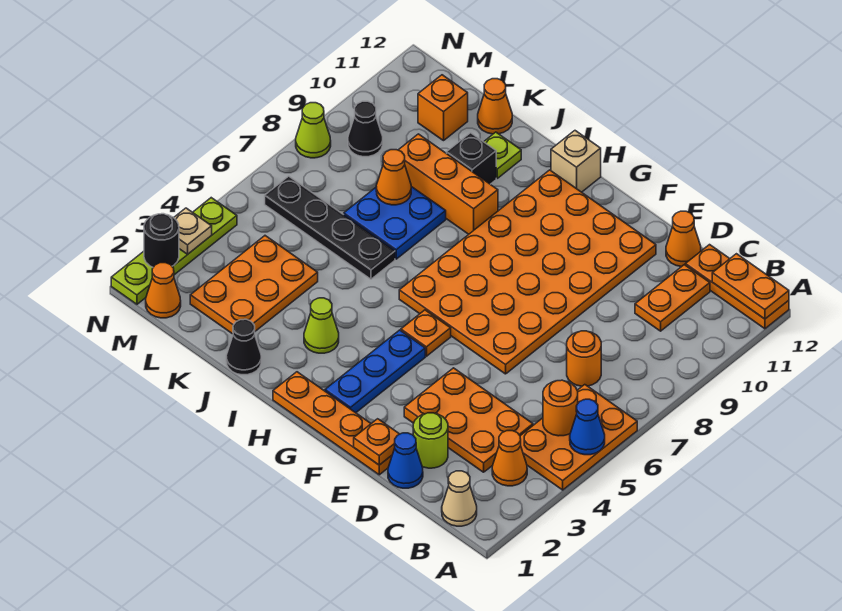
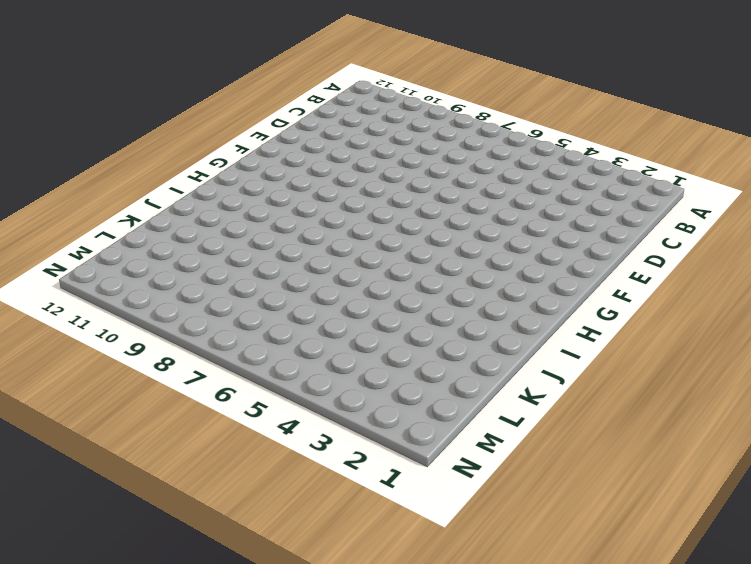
none -> orange plate A4:B6 level 1
none -> orange plate A12:C12 level 1
none -> tan cone B1 level 1
none -> orange cone B3 level 1

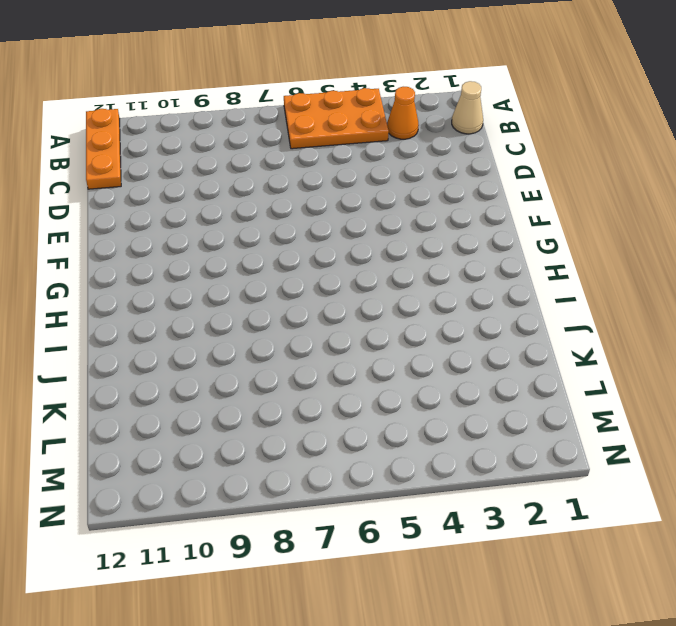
none -> orange plate C3:E4 level 1
none -> orange round brick C7 level 1
none -> orange plate C10:C11 level 1
none -> blue cone D1 level 1

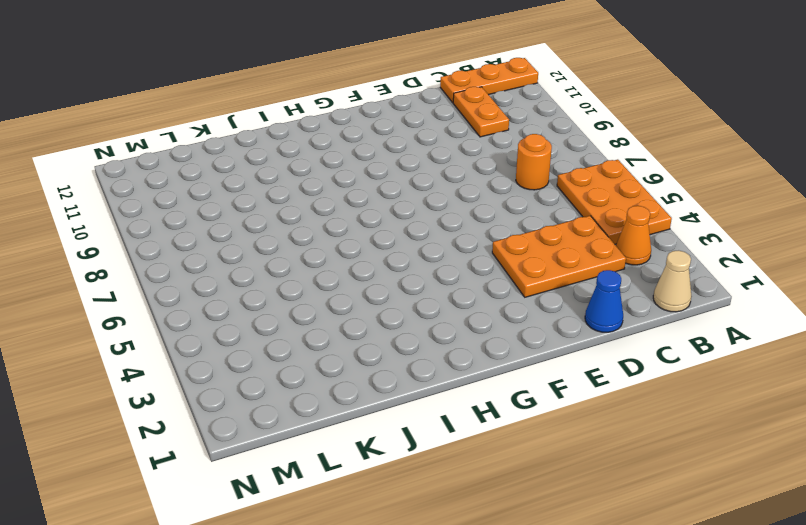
none -> lime round brick D2 level 1
none -> orange cone D12 level 1
none -> orange plate E1:H1 level 1
none -> orange plate E6:H11 level 1

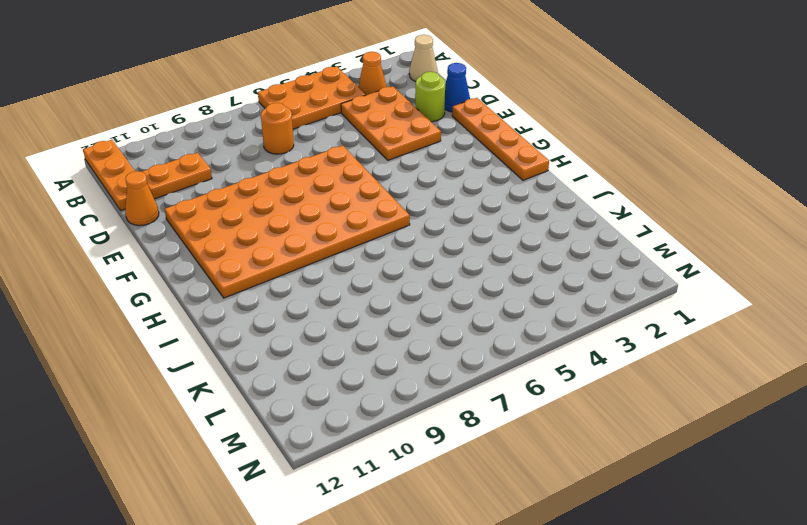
none -> blue plate G2:G4 level 1
none -> orange plate G5 level 1
none -> tan brick H12 level 1
none -> lime cone I3 level 1

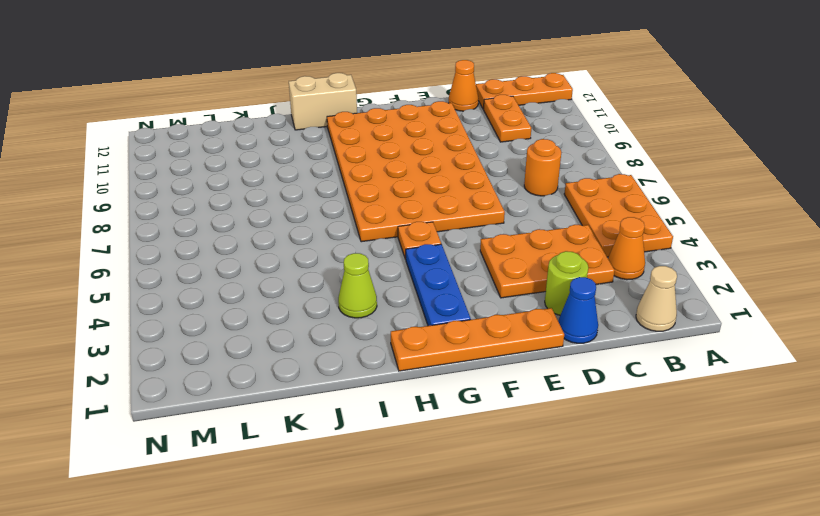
tan brick H12:I12 level 1 -> tan brick H12 level 1
none -> orange brick I9:K9 level 1
none -> black cone J1 level 1
none -> black plate J6:M6 level 1
none -> blue plate J7:K8 level 1

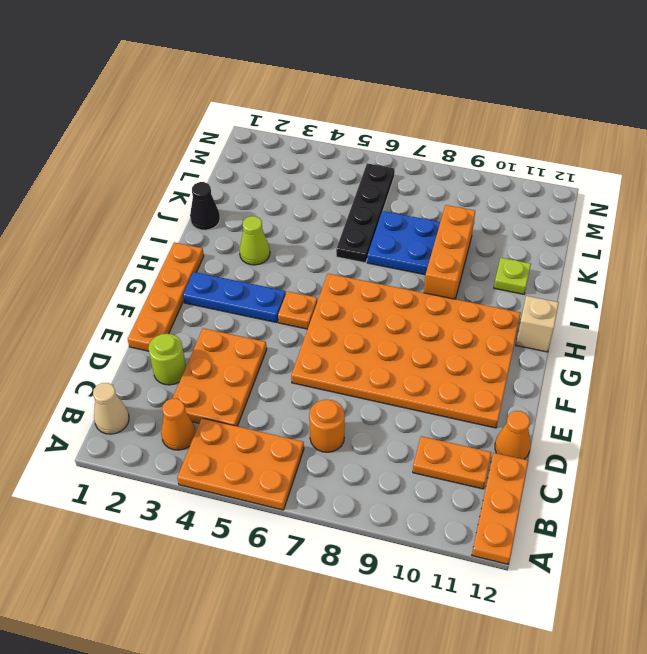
none -> blue cone D1 level 1
none -> black brick J10 level 1
none -> orange plate K2:L4 level 1
none -> orange cone K12 level 1

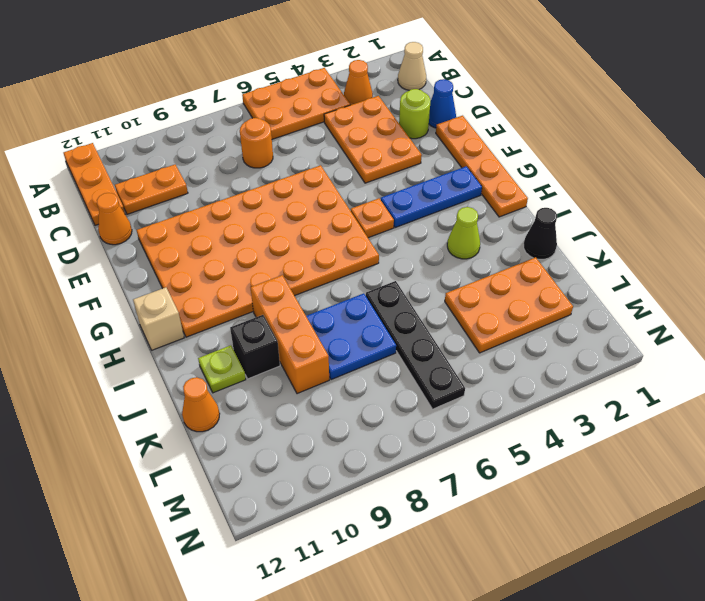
none -> orange brick L11 level 1
none -> orange cone M1 level 1
none -> black cone M9 level 1
none -> lime plate N1:N4 level 1

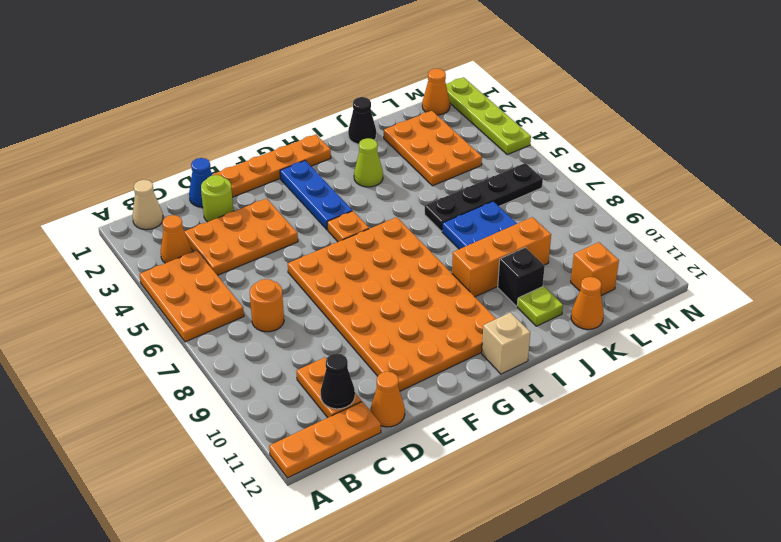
black cone C11 level 2 -> black cone M9 level 1
none -> lime cone N8 level 1
none -> blue cone A5 level 2
none -> orange plate A12:B12 level 2
none -> orange round brick B5 level 2

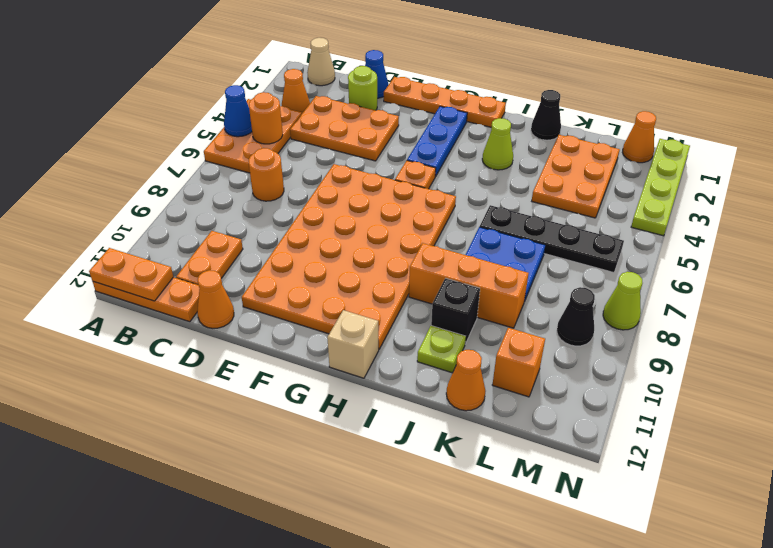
none -> orange plate E1 level 2
none -> orange cone K8 level 2
none -> black round brick N2 level 2
none -> tan plate N3 level 2

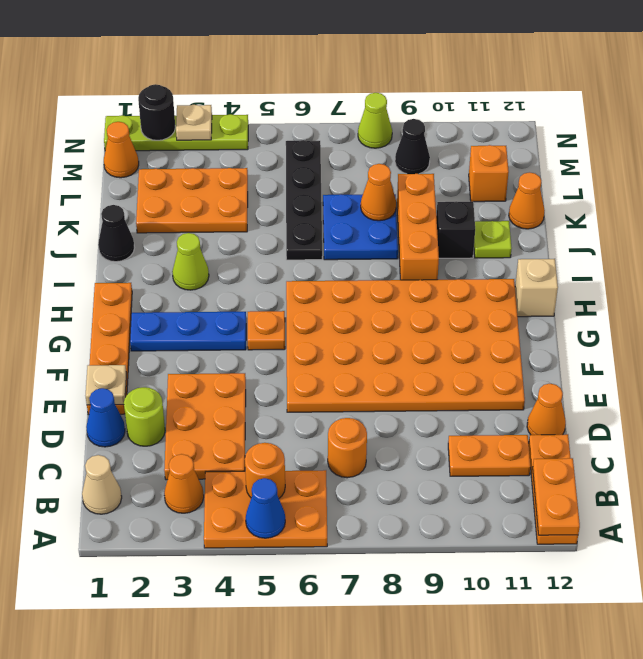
tan plate E1 level 2 -> orange plate E1 level 2

